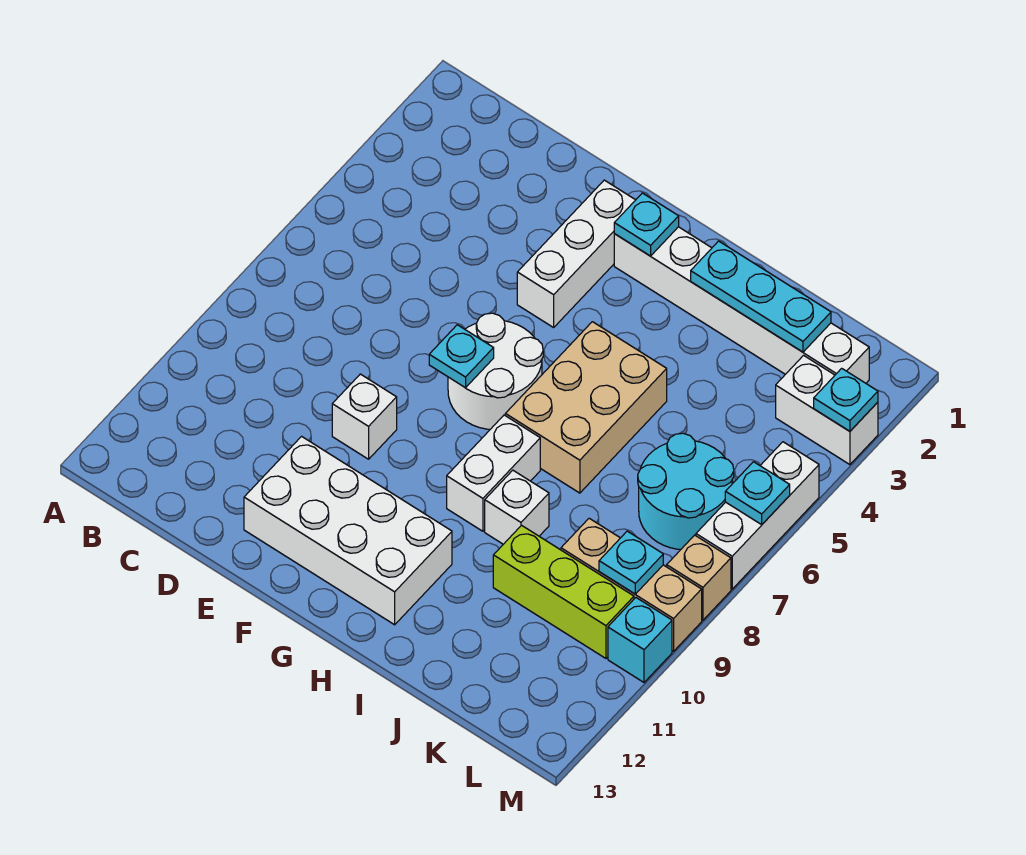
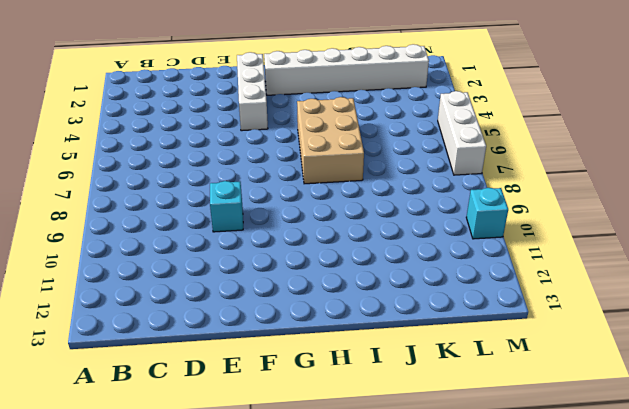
cyan brick E9 level 1 -> white brick E9 level 1
none -> white brick E11:H12 level 1
none -> white round brick F6:G7 level 1
none -> white brick H8:H9 level 1

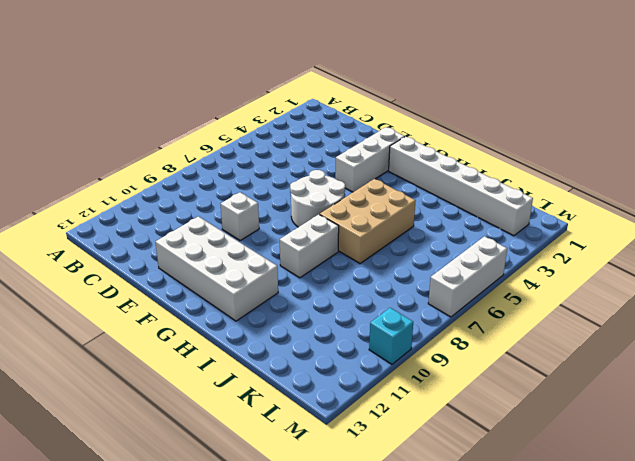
none -> white brick I9 level 1
none -> lime brick J10:L10 level 1
none -> cyan round brick K6:L7 level 1

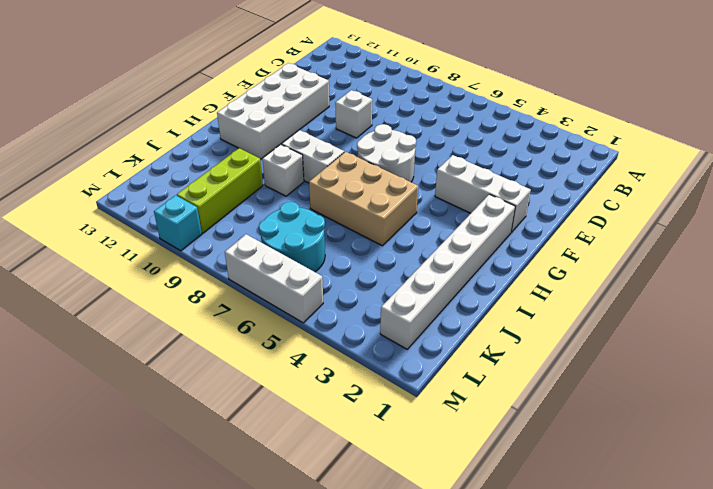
none -> tan brick K9:M9 level 1
none -> white brick L3:M3 level 1
none -> tan brick M8 level 1

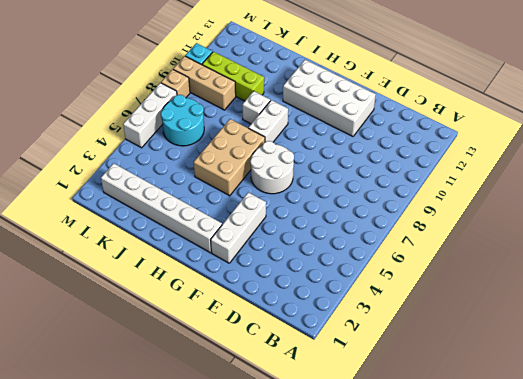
none -> white brick E9 level 1
none -> white brick L3:M3 level 1
none -> cyan plate F7 level 2

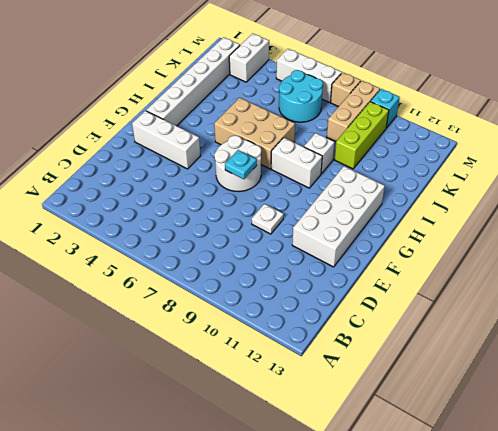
white plate E9 level 1 -> white brick E9 level 1
none -> cyan plate G2 level 2
none -> cyan plate I2:K2 level 2
none -> cyan plate L9 level 2

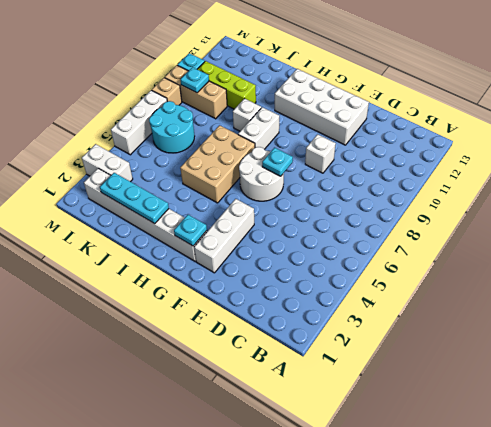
none -> cyan plate M3 level 2
none -> cyan plate M6 level 2

